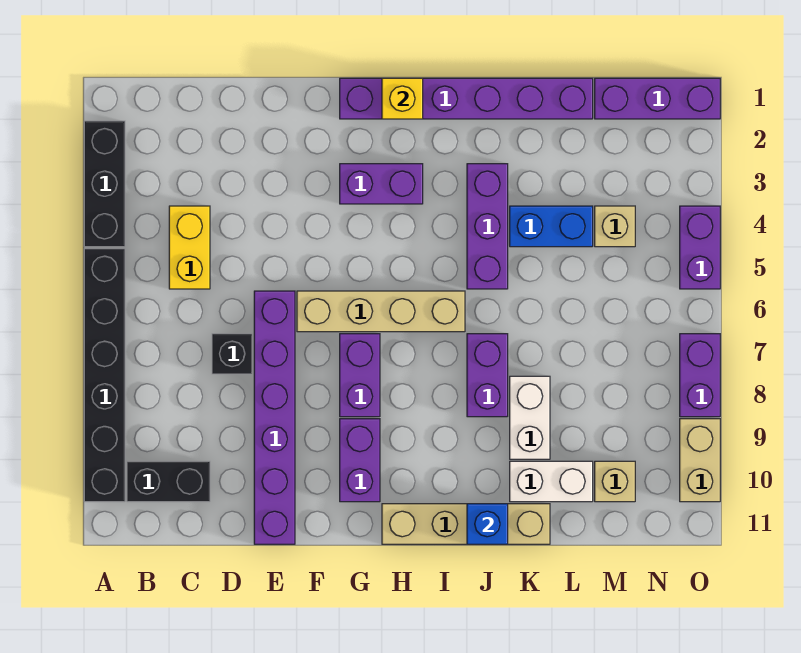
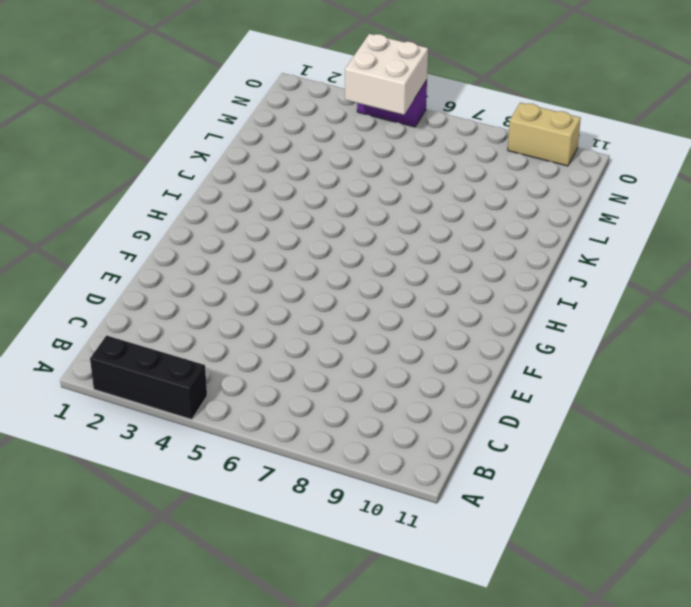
white brick N4:O5 level 2 -> none
none -> black brick A5:A10 level 1
none -> black brick B10:C10 level 1
none -> yellow brick C4:C5 level 1

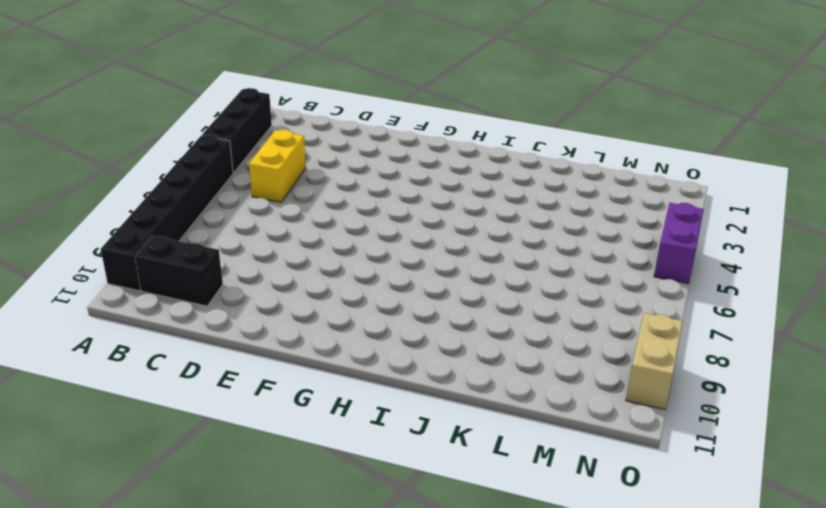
none -> black brick D7 level 1
none -> purple brick E6:E11 level 1
none -> tan brick F6:I6 level 1

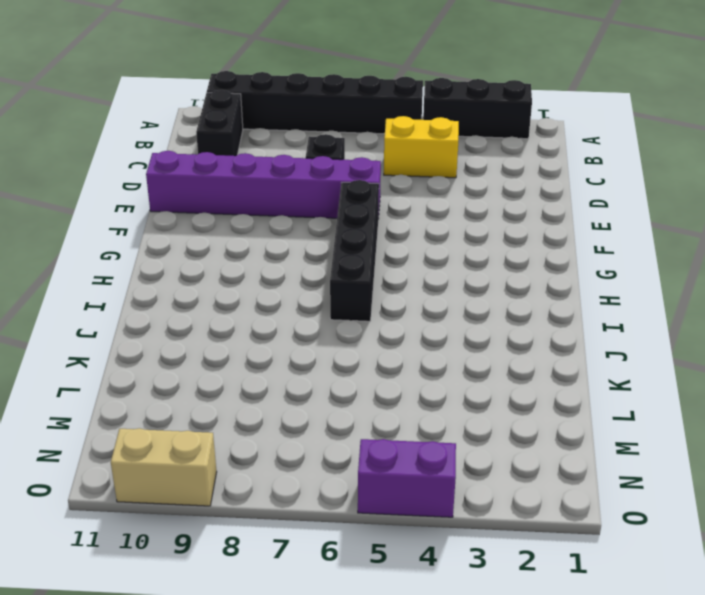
black brick F6:I6 level 1 -> tan brick F6:I6 level 1
none -> purple brick G1:L1 level 1
none -> purple brick G3:H3 level 1
none -> purple brick G7:G8 level 1

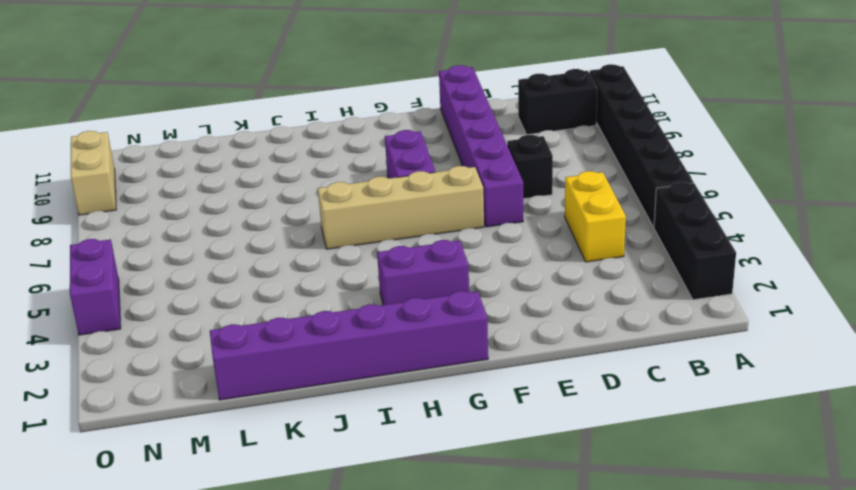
none -> purple brick G9:G10 level 1
none -> tan brick H11:K11 level 1
none -> purple brick J3:J5 level 1

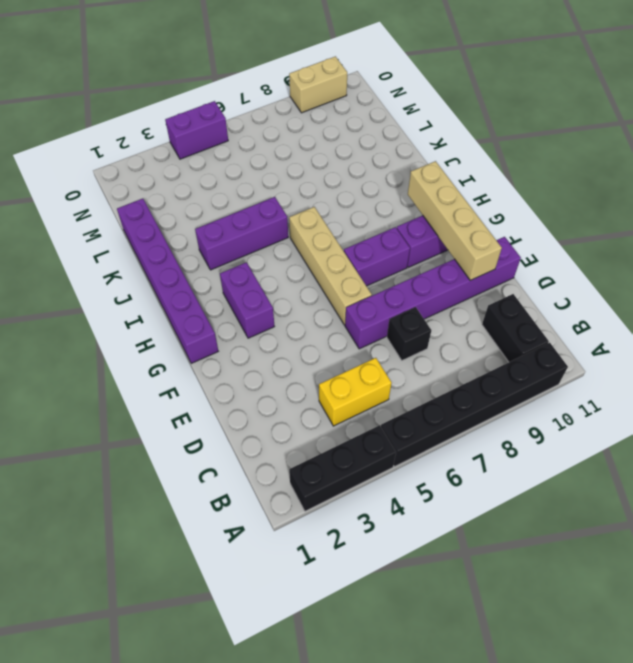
tan brick E10:H10 level 2 -> tan brick H11:K11 level 1
none -> purple brick J7:J8 level 1
none -> blue brick K4:L4 level 1
none -> white brick K8:K9 level 1

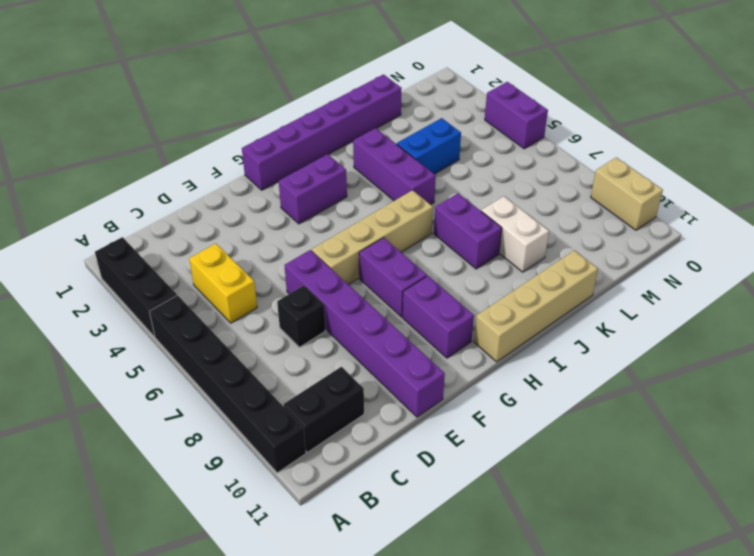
none -> white brick K10:L10 level 1
none -> purple brick M1:O1 level 1
none -> tan brick M4 level 1

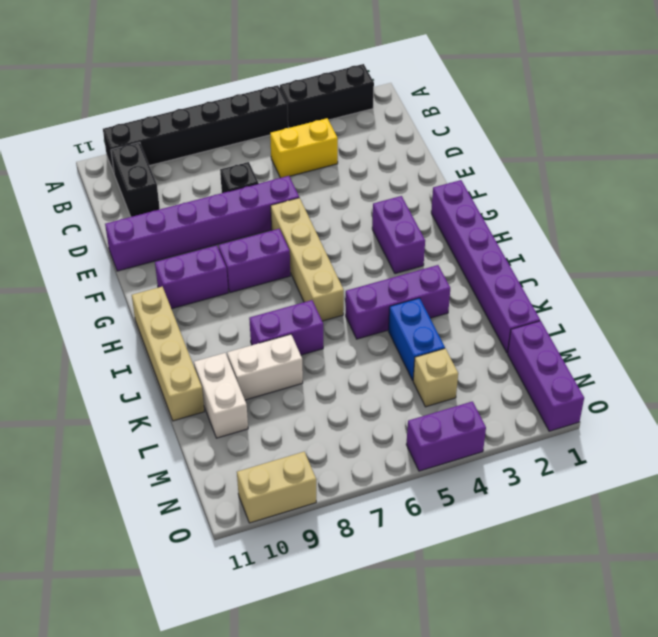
none -> tan brick M10 level 1
none -> purple brick O7:O8 level 1
none -> yellow brick H1 level 2

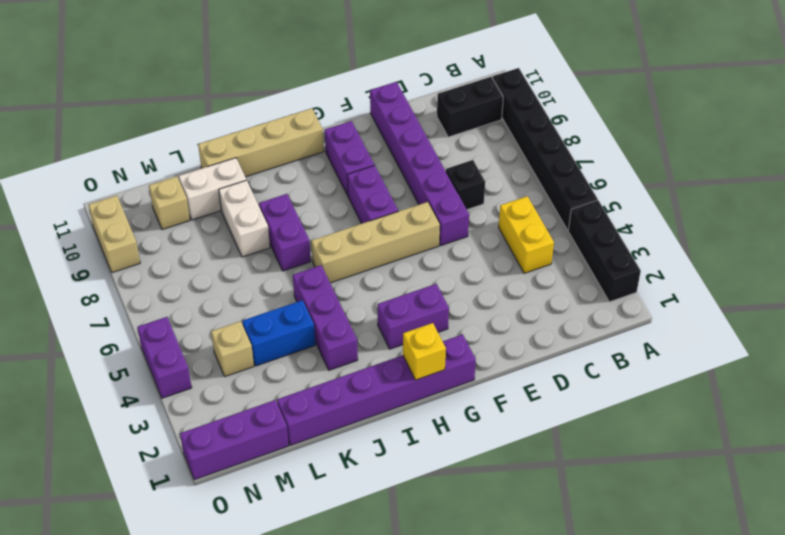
none -> purple brick O7:O8 level 1
none -> blue brick J11 level 2

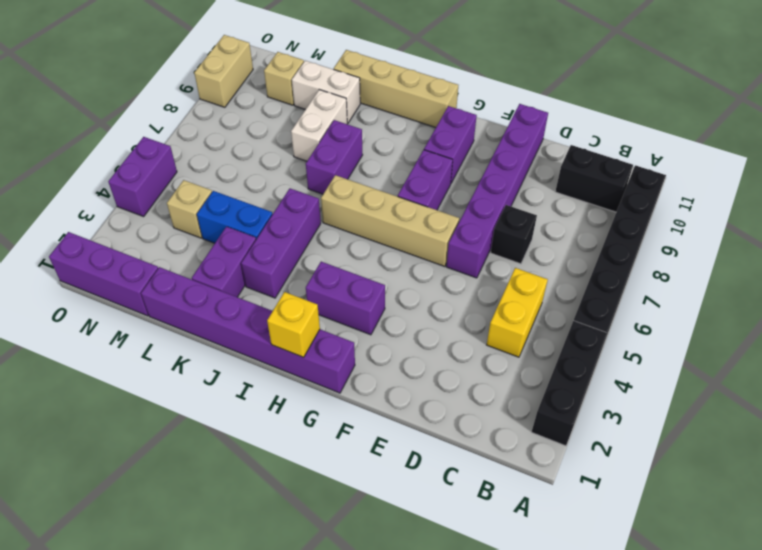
purple brick K2:K3 level 1 -> purple brick O7:O8 level 1
none -> blue brick J11 level 2

